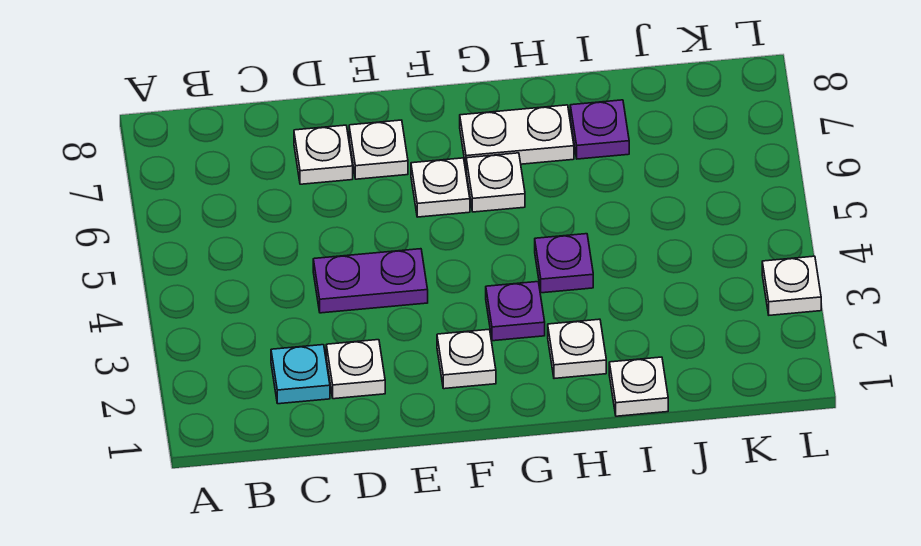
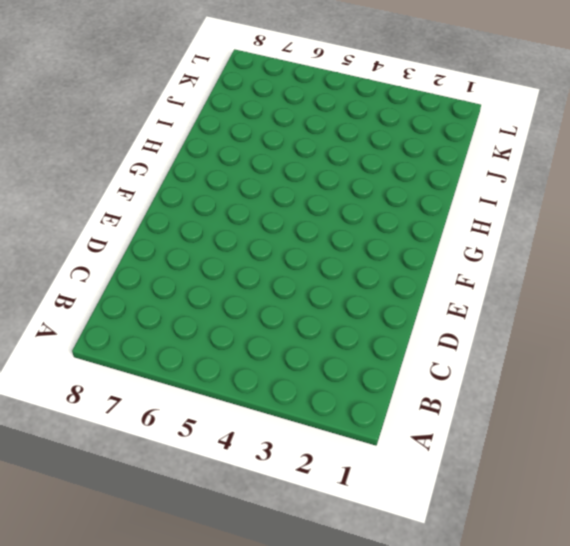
none -> cyan plate C2 level 1
none -> white plate D2 level 1
none -> purple plate D4:E4 level 1

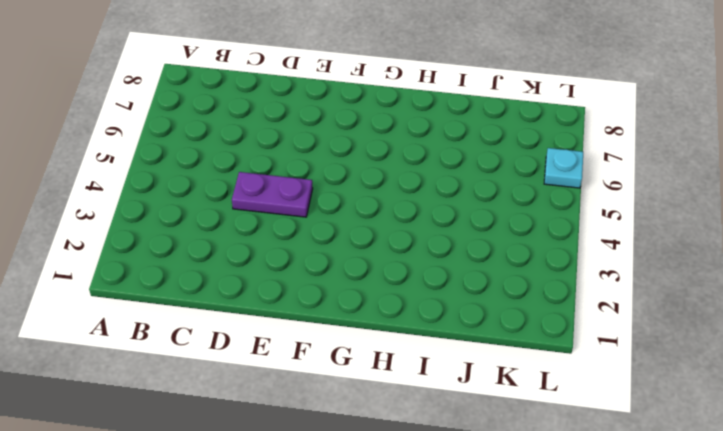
cyan plate L6 level 1 -> cyan plate C2 level 1
none -> white plate D2 level 1
none -> white plate D7 level 1
none -> white plate E7 level 1

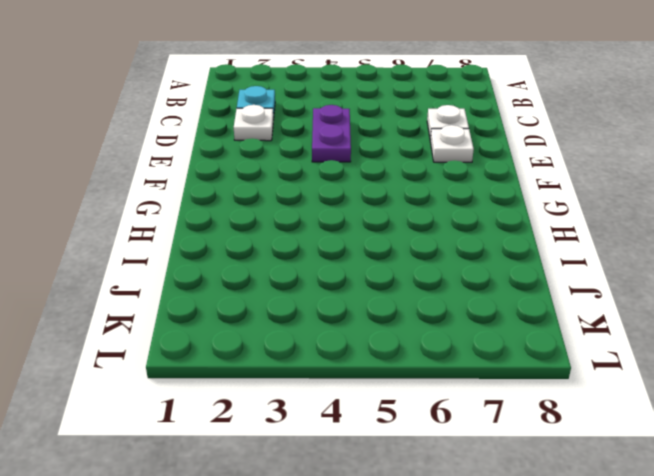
none -> white plate F2 level 1
none -> white plate F6 level 1
none -> purple plate G3 level 1

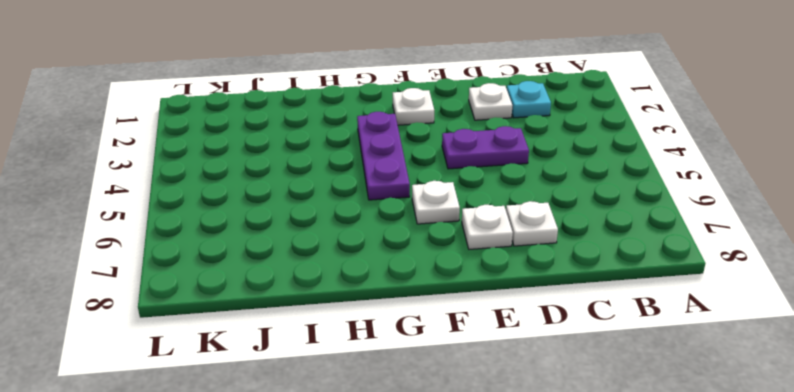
purple plate G3:G5 level 1 -> purple plate G3 level 1
none -> white plate G6 level 1
none -> white plate G7:H7 level 1
none -> white plate H2 level 1

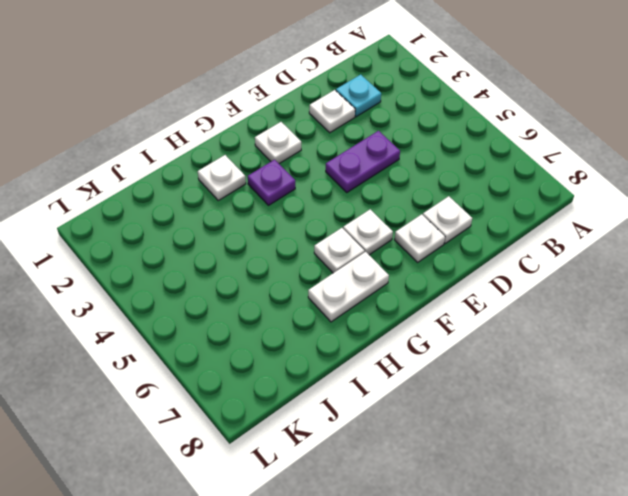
none -> purple plate H4 level 1
none -> white plate I1 level 1
none -> purple plate I7 level 1

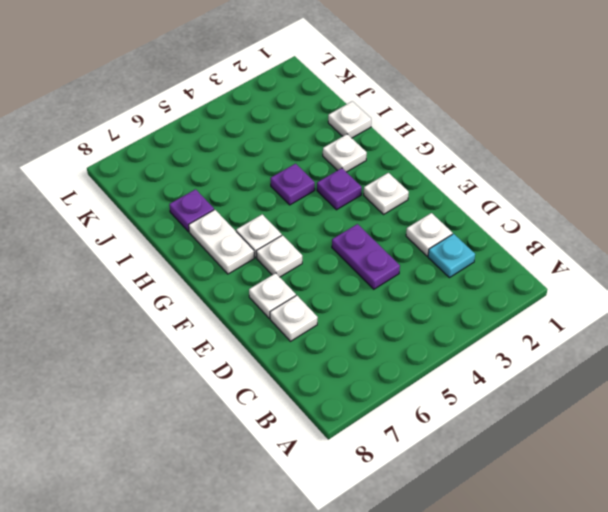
none -> white plate L3 level 1

